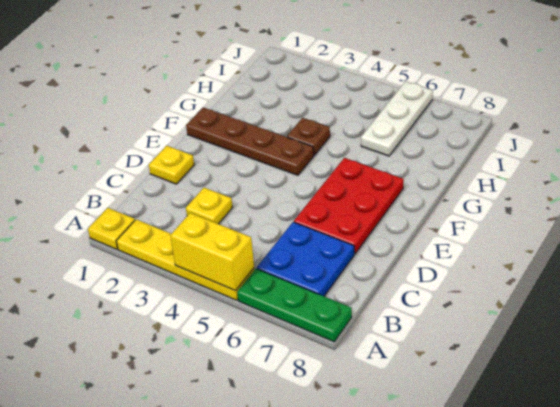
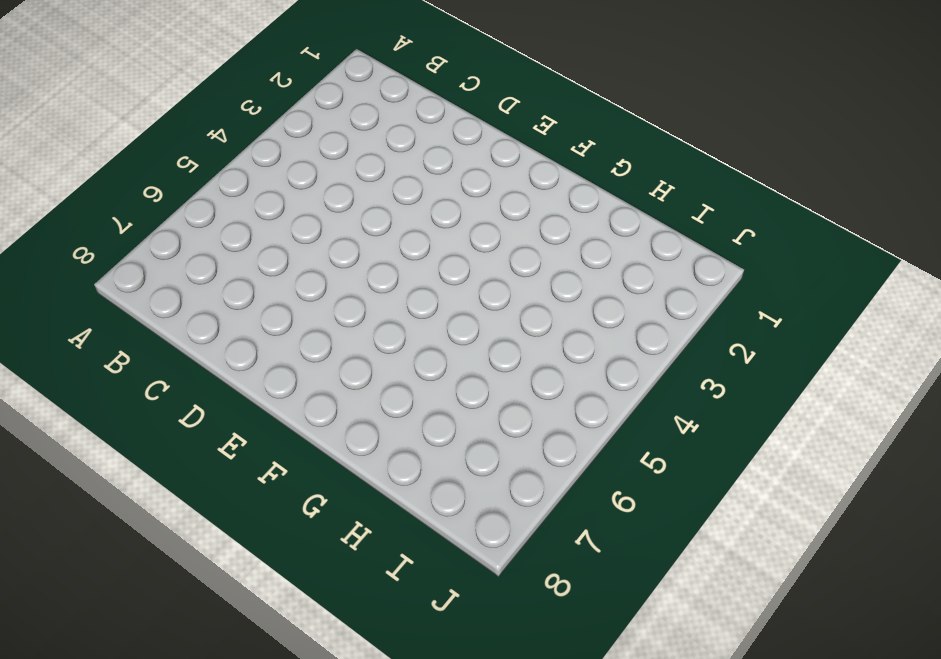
none -> yellow plate A1 level 1
none -> yellow plate A2:A5 level 1

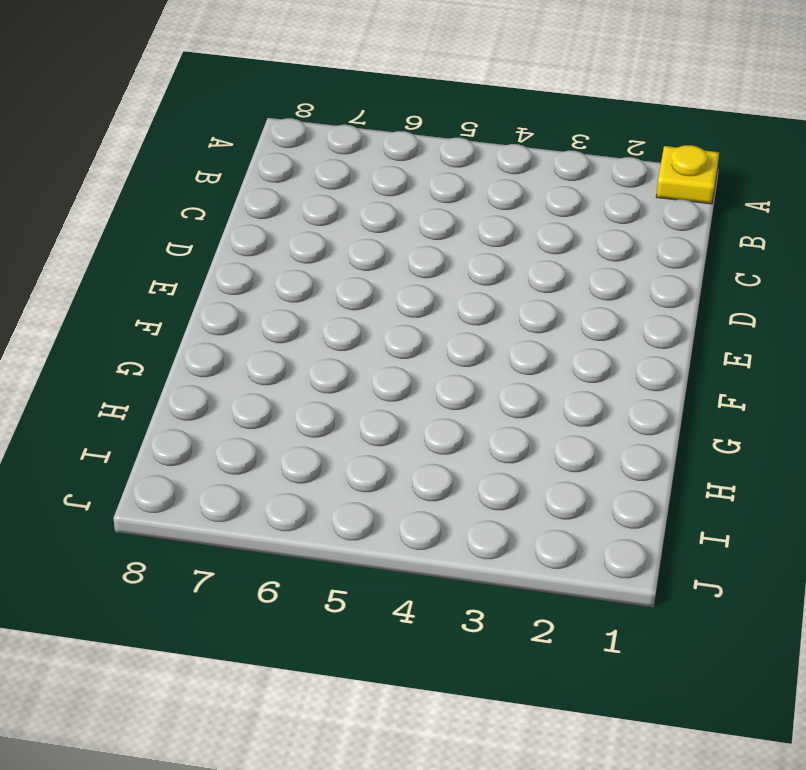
none -> yellow plate A2:A5 level 1
none -> green plate A6:A8 level 1

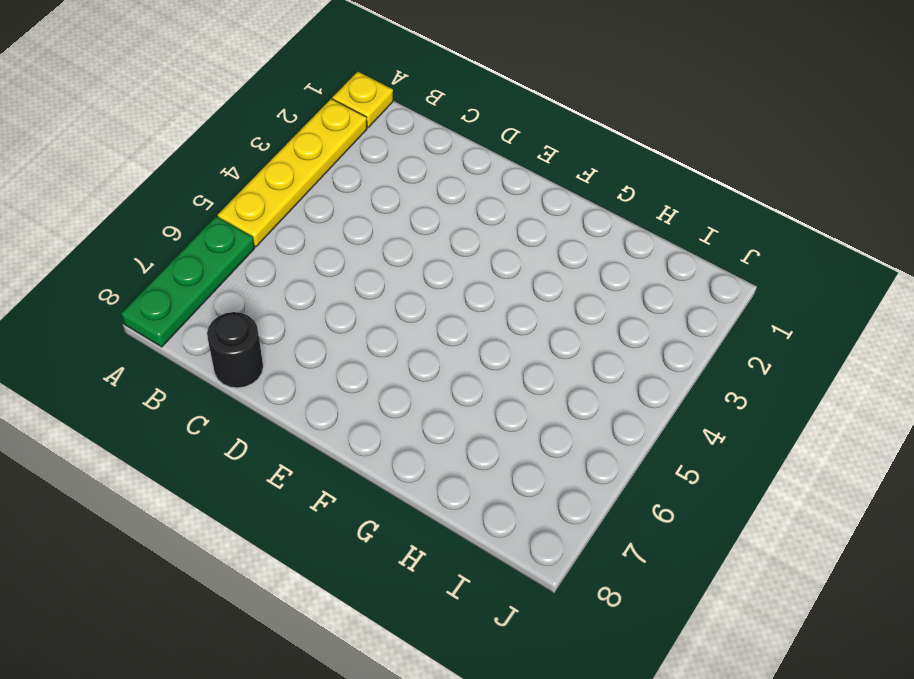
black round brick C8 level 1 -> none
none -> blue plate B6:C7 level 1
none -> yellow plate C3 level 1

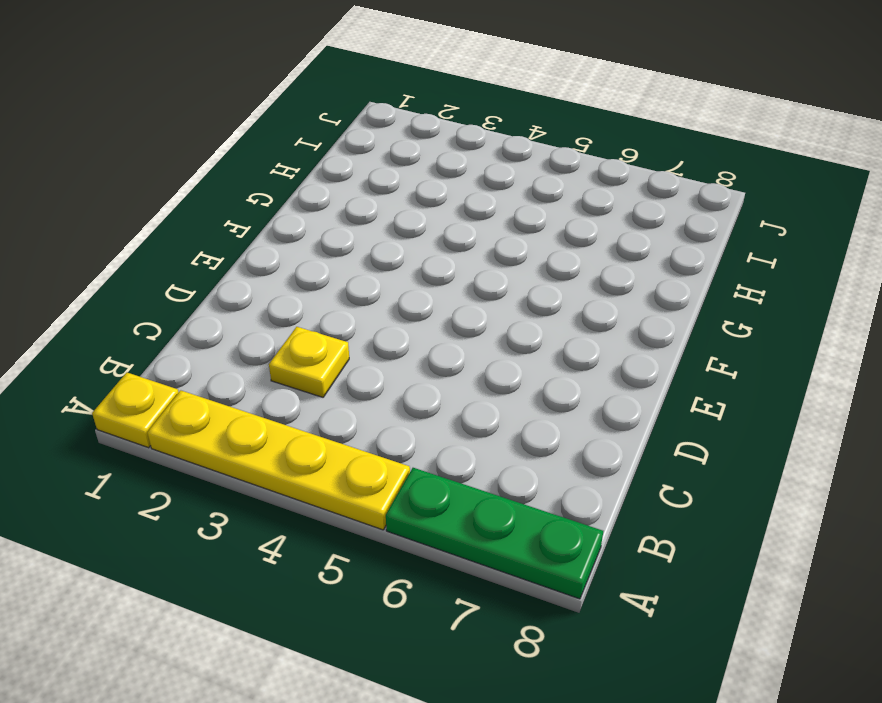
none -> blue plate B6:C7 level 1
none -> yellow plate D1 level 1

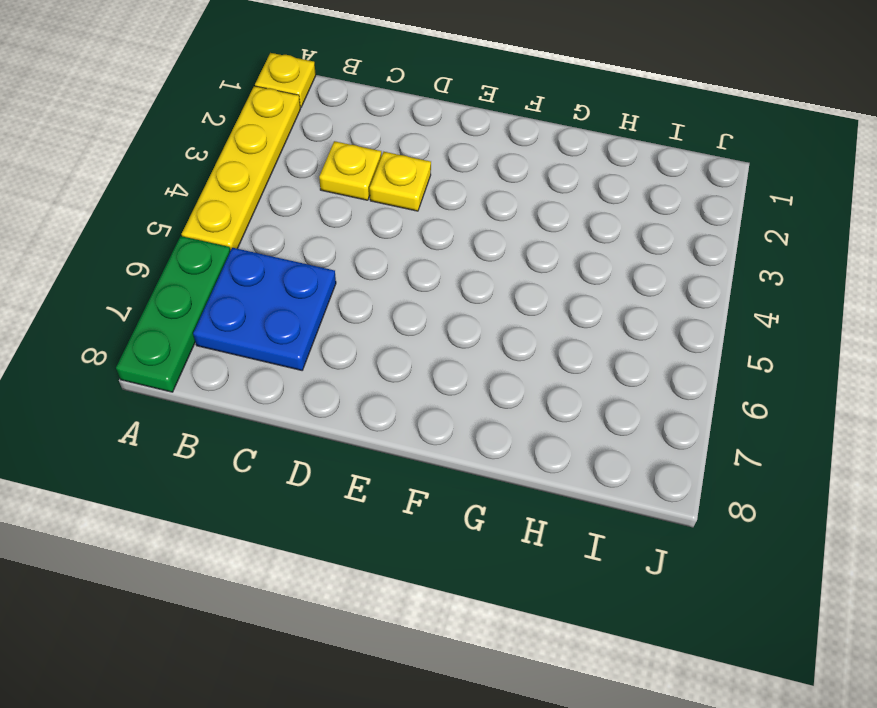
yellow plate D3 level 1 -> yellow plate D1 level 1
none -> red plate D6:F7 level 1
none -> brown plate F1:F4 level 1

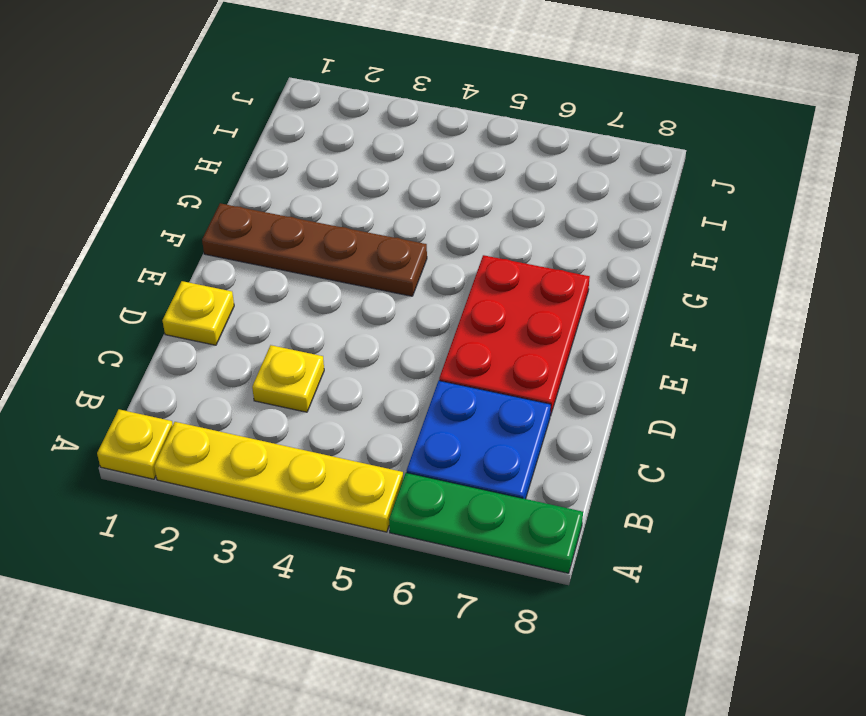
none -> brown plate G4 level 1
none -> white plate H6:J6 level 1

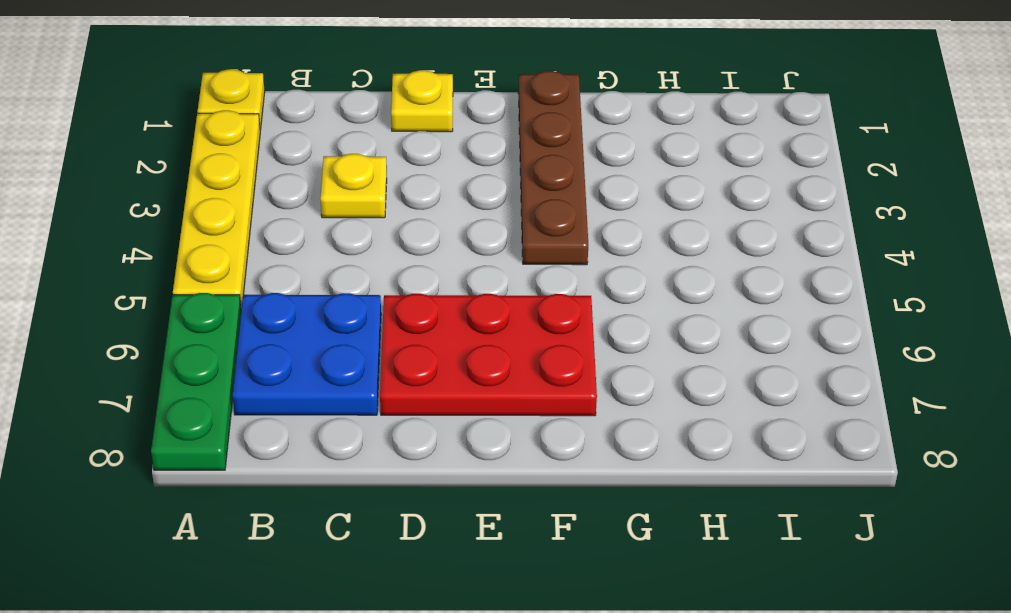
none -> brown plate G4 level 1
none -> white plate H6:J6 level 1

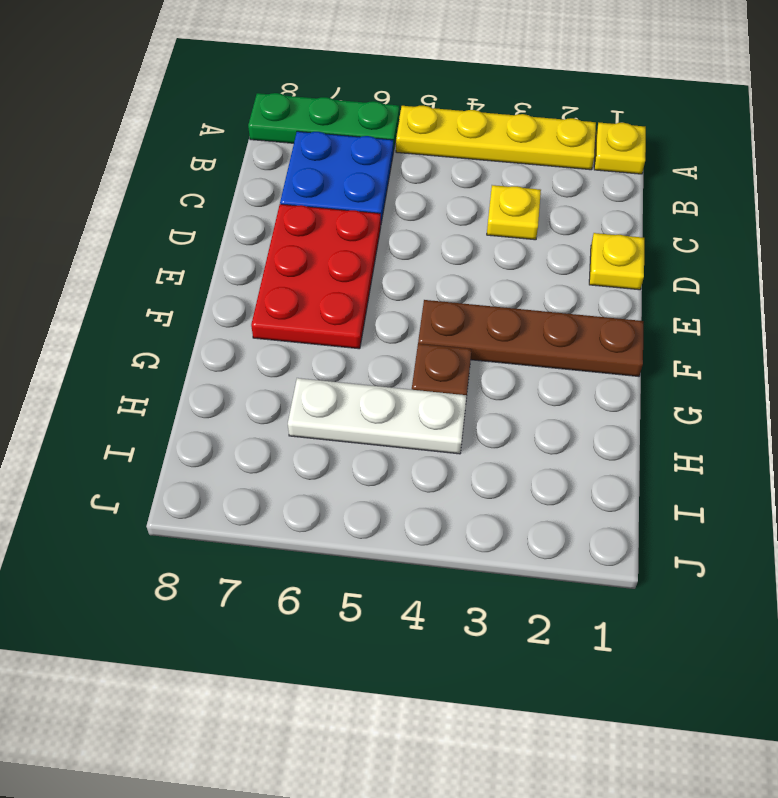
white plate H4:H6 level 1 -> white plate H6:J6 level 1
none -> yellow brick A4:A5 level 2

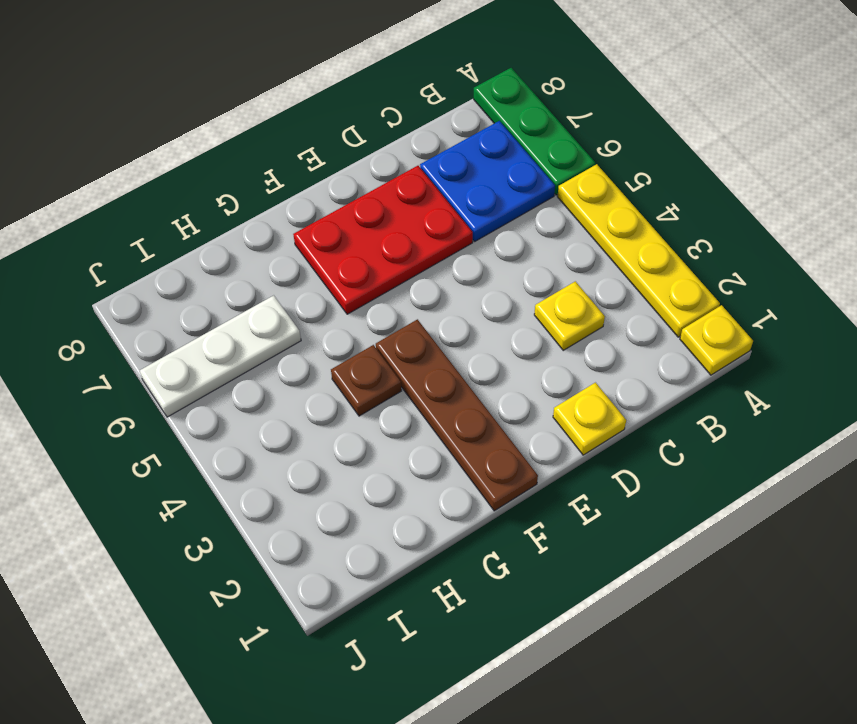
none -> yellow brick A4:A5 level 2

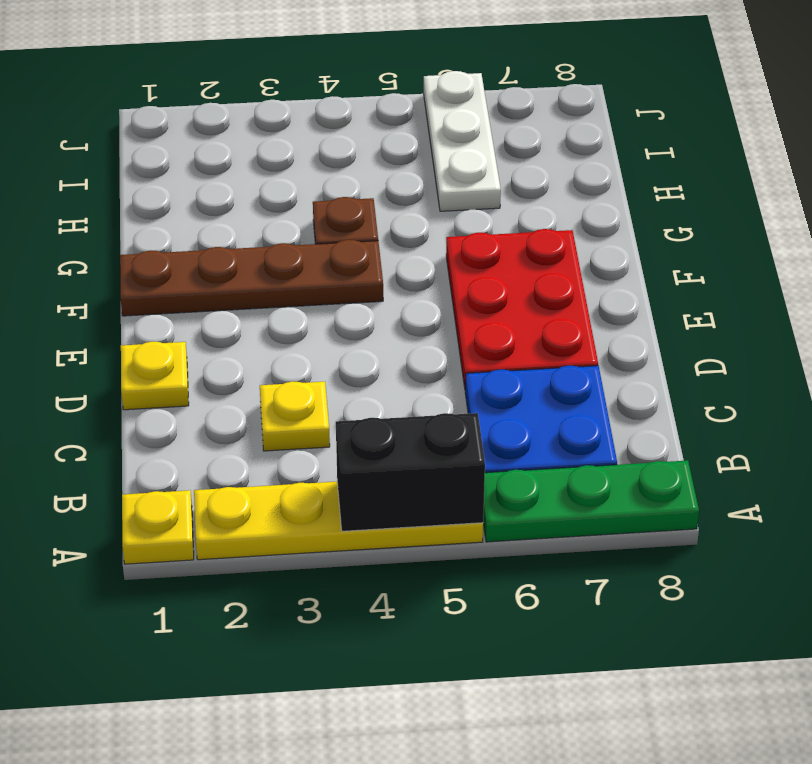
black brick A4:A5 level 2 -> yellow brick A4:A5 level 2

